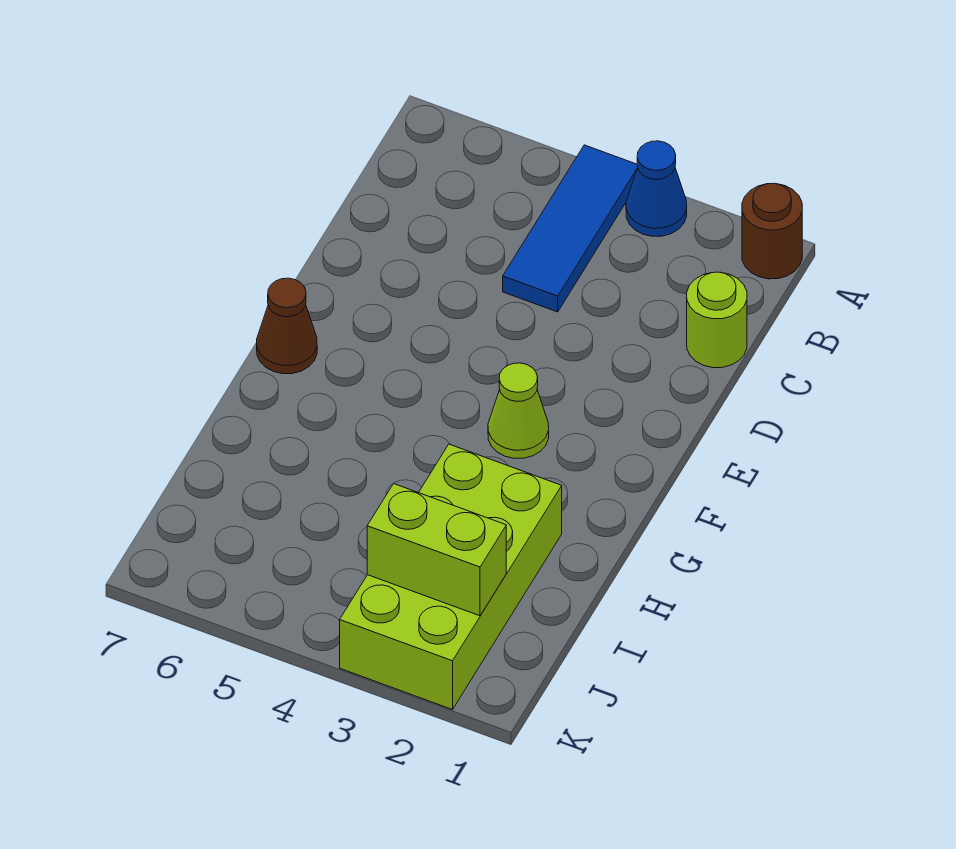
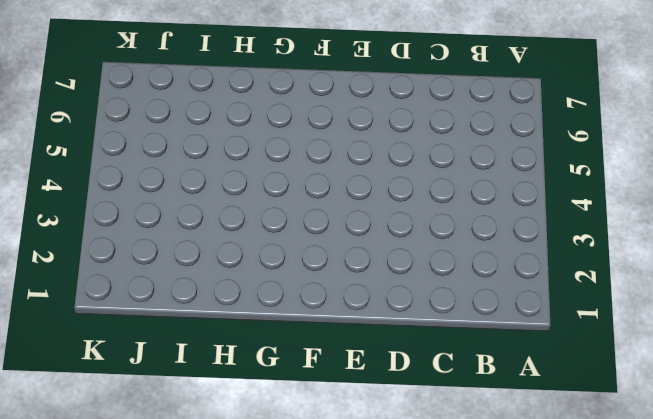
none -> brown round brick A1 level 1
none -> blue cone A3 level 1

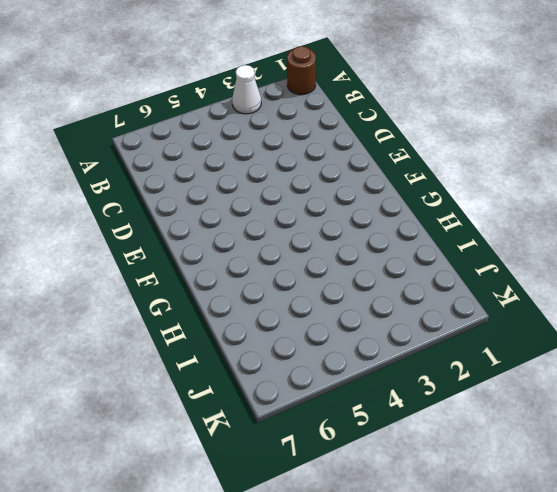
white cone A3 level 1 -> blue cone A3 level 1
none -> blue tile A4:C4 level 1
none -> lime round brick C1 level 1

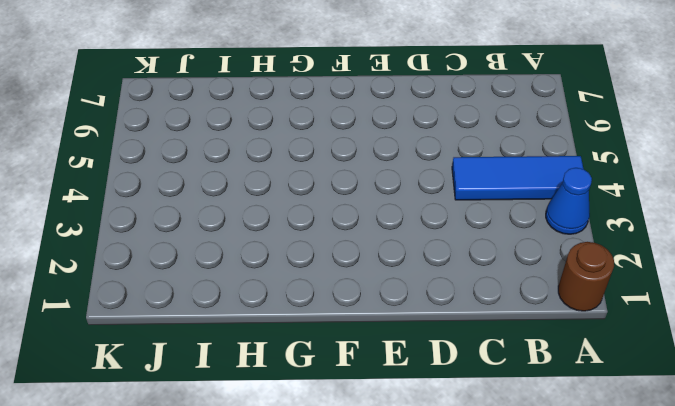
none -> lime round brick C1 level 1
none -> lime cone F3 level 1

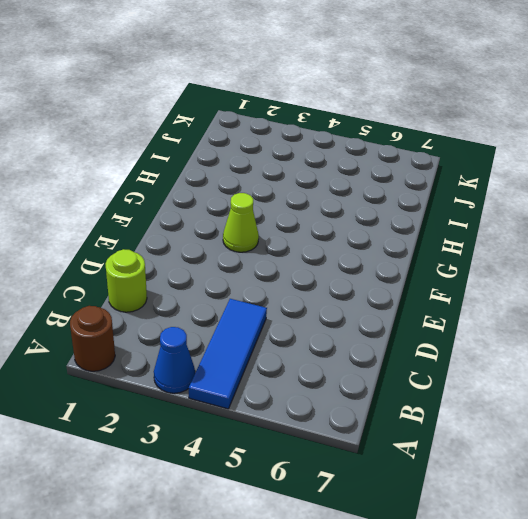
none -> brown cone F7 level 1
none -> lime brick H2:K3 level 1

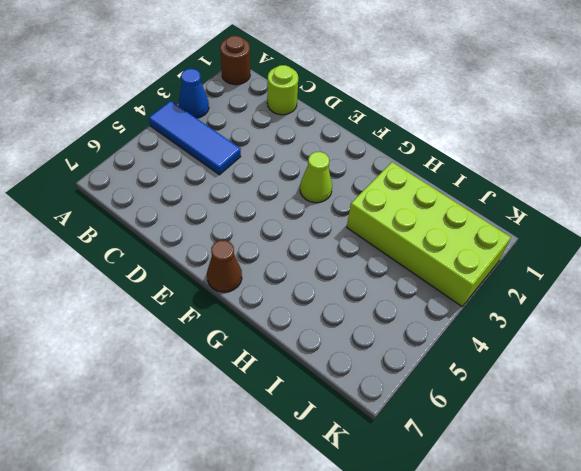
none -> lime brick J2:J3 level 2

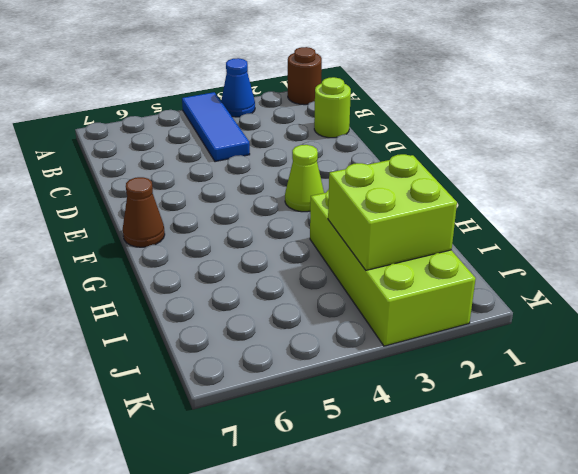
lime brick I2:J3 level 2 -> lime brick J2:J3 level 2

